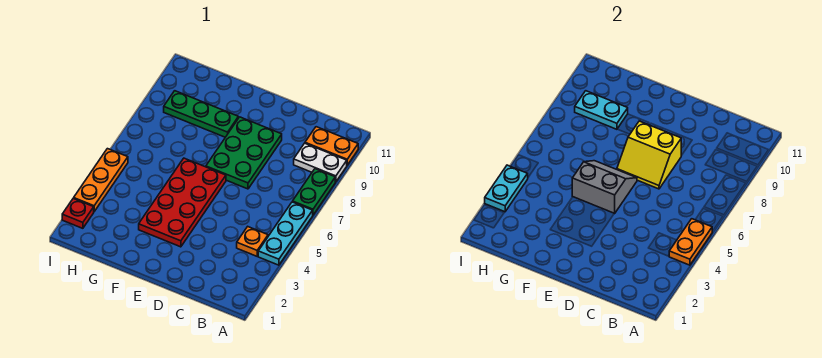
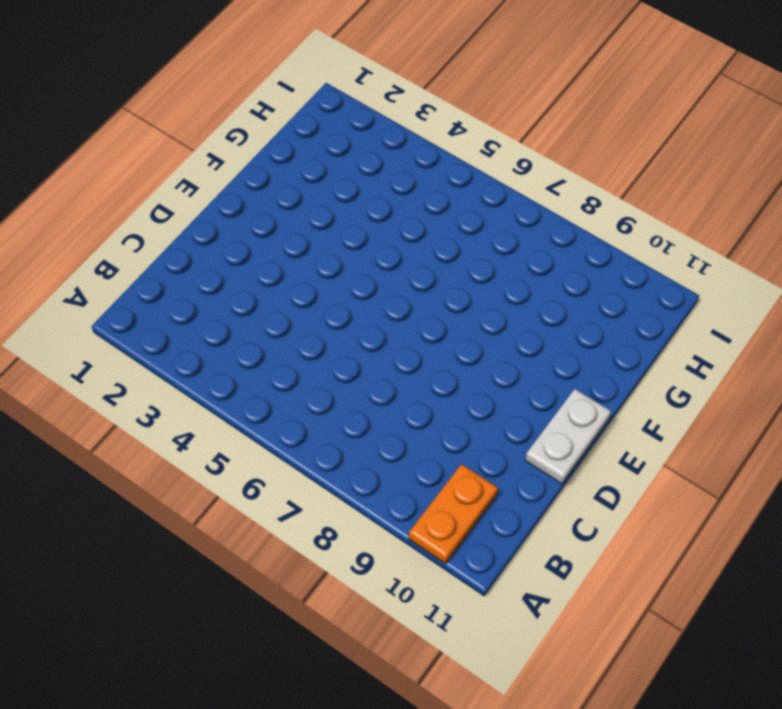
white plate D11:E11 level 1 -> white plate A9:B9 level 1
none -> cyan plate A4:A6 level 1
none -> green plate A7:A8 level 1
none -> orange plate B4 level 1

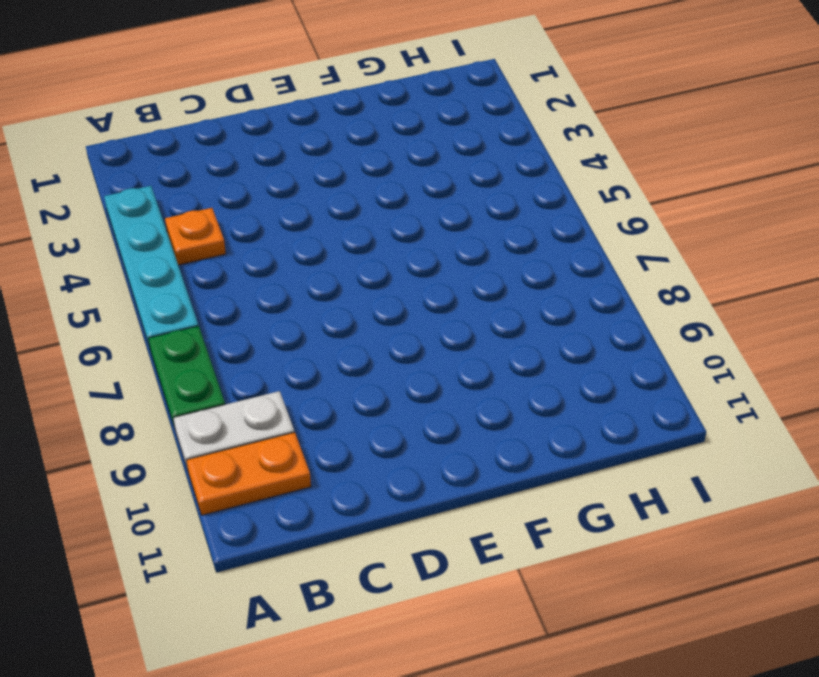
cyan plate A3:A6 level 1 -> cyan plate A4:A6 level 1
none -> green plate D7:E9 level 1
none -> red plate E3:F6 level 1
none -> green plate F9:H9 level 1

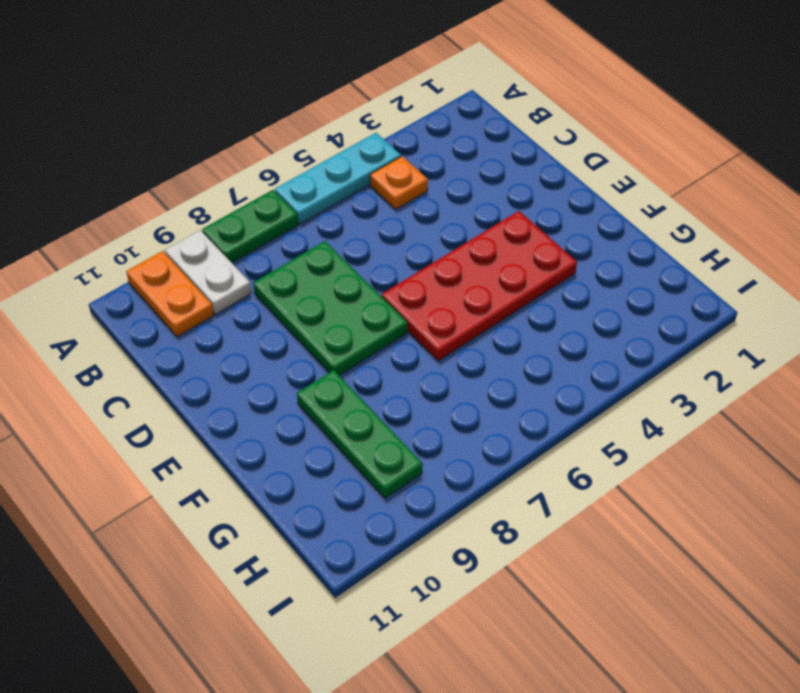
green plate C7:E8 level 1 -> green plate D7:E9 level 1
none -> red plate I2 level 1
none -> orange plate I3:I5 level 1
none -> orange plate A4:A5 level 2

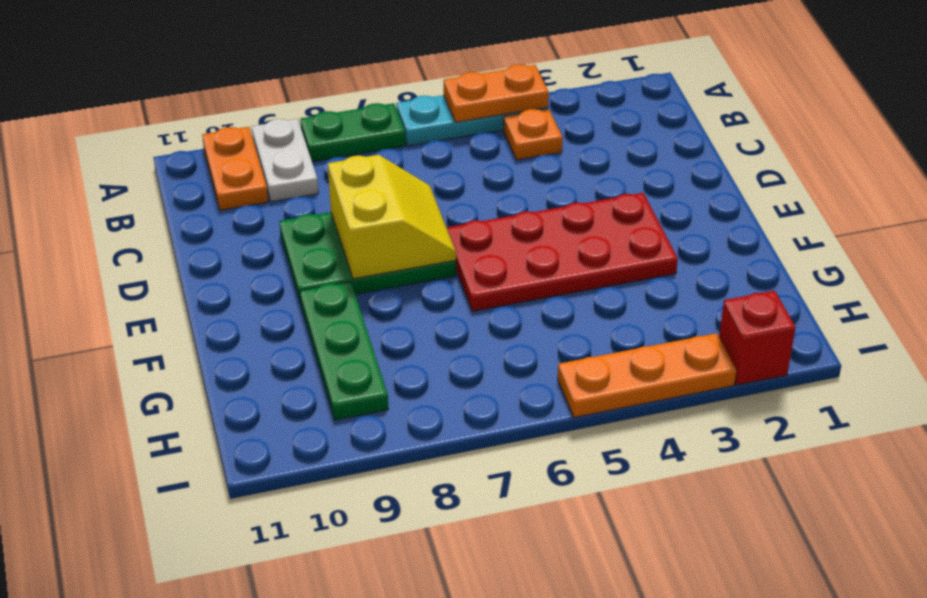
red brick I2 level 1 -> red plate I2 level 1
none -> grey slope E5:F6 level 2 top 5
none -> cyan plate G9:H9 level 2
none -> cyan plate I3:I4 level 2

